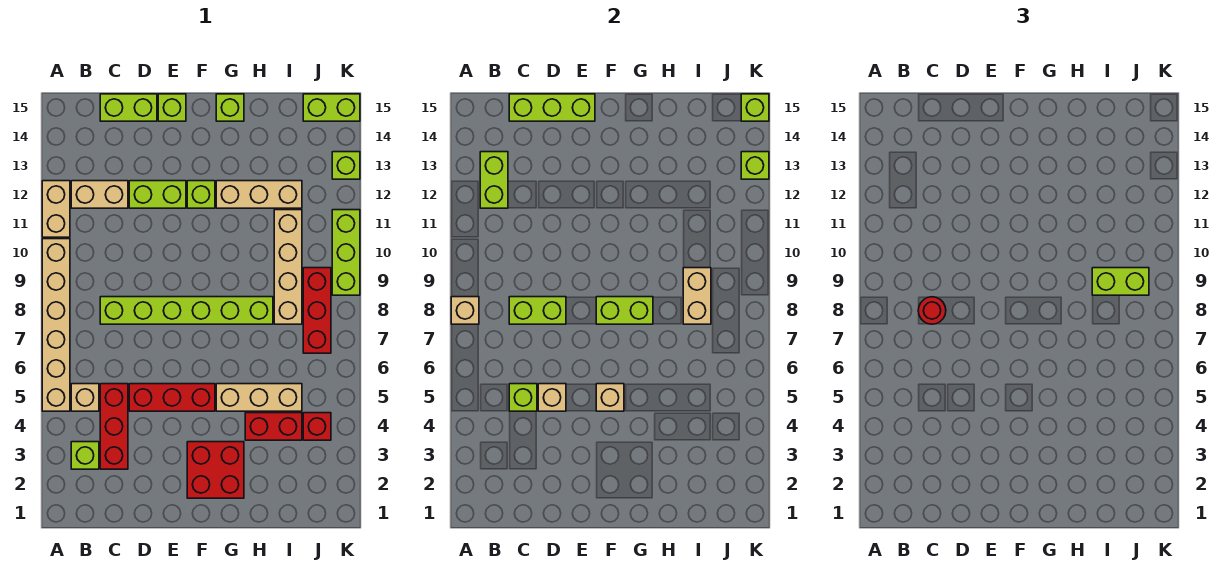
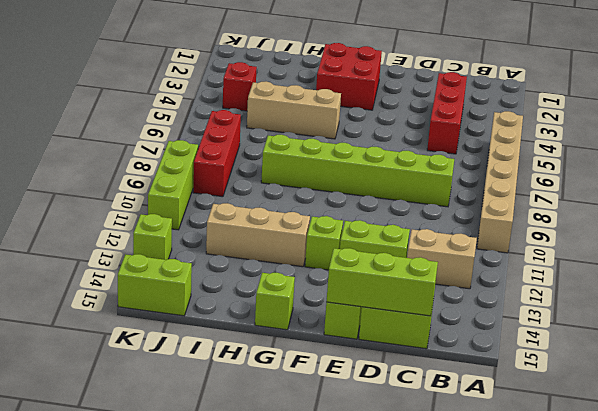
none -> tan brick A11:A12 level 1
none -> lime brick B3 level 1
none -> tan brick B5 level 1
none -> red brick D5:F5 level 1

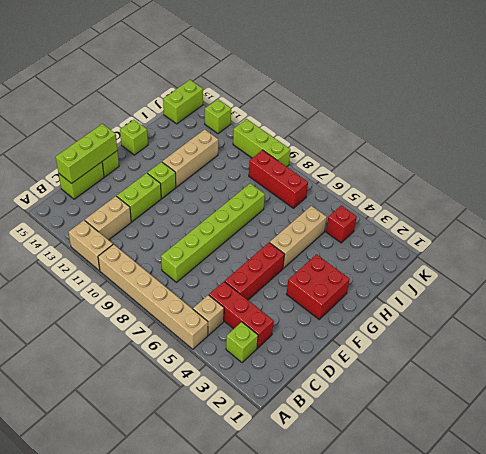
none -> red brick H4:I4 level 1
none -> tan brick I8:I11 level 1
none -> tan brick A8 level 2
none -> lime brick B12:B13 level 2

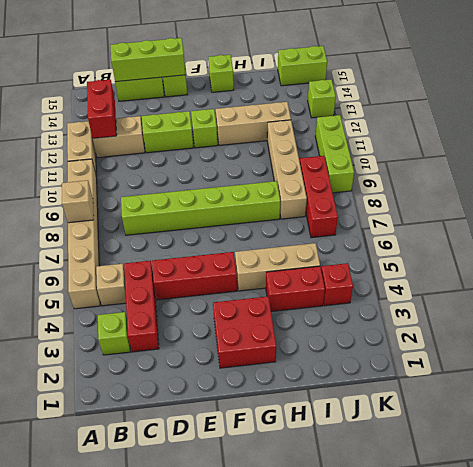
red brick B12:B13 level 2 -> lime brick B12:B13 level 2
none -> lime brick C5 level 2
none -> lime brick C8:D8 level 2
none -> tan brick D5 level 2
none -> tan brick F5 level 2

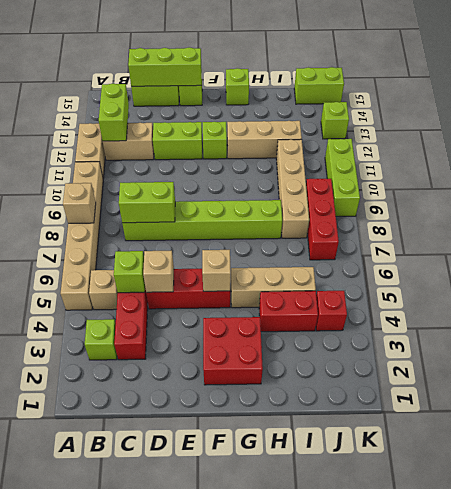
none -> lime brick F8:G8 level 2
none -> tan brick I8:I9 level 2
none -> lime brick K13 level 2
none -> lime brick K15 level 2

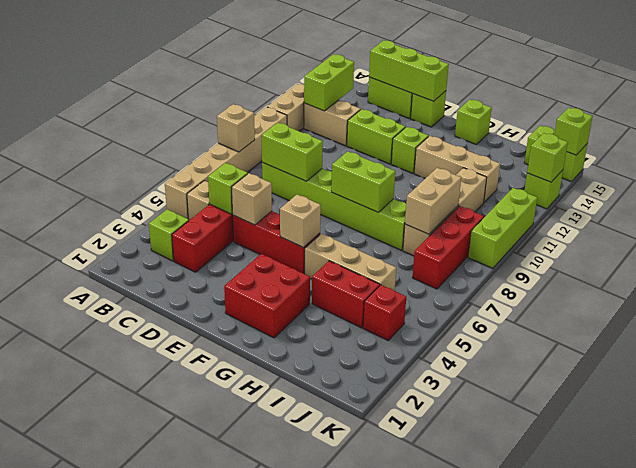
none -> red round brick C8 level 3
none -> lime brick I9:J9 level 3

